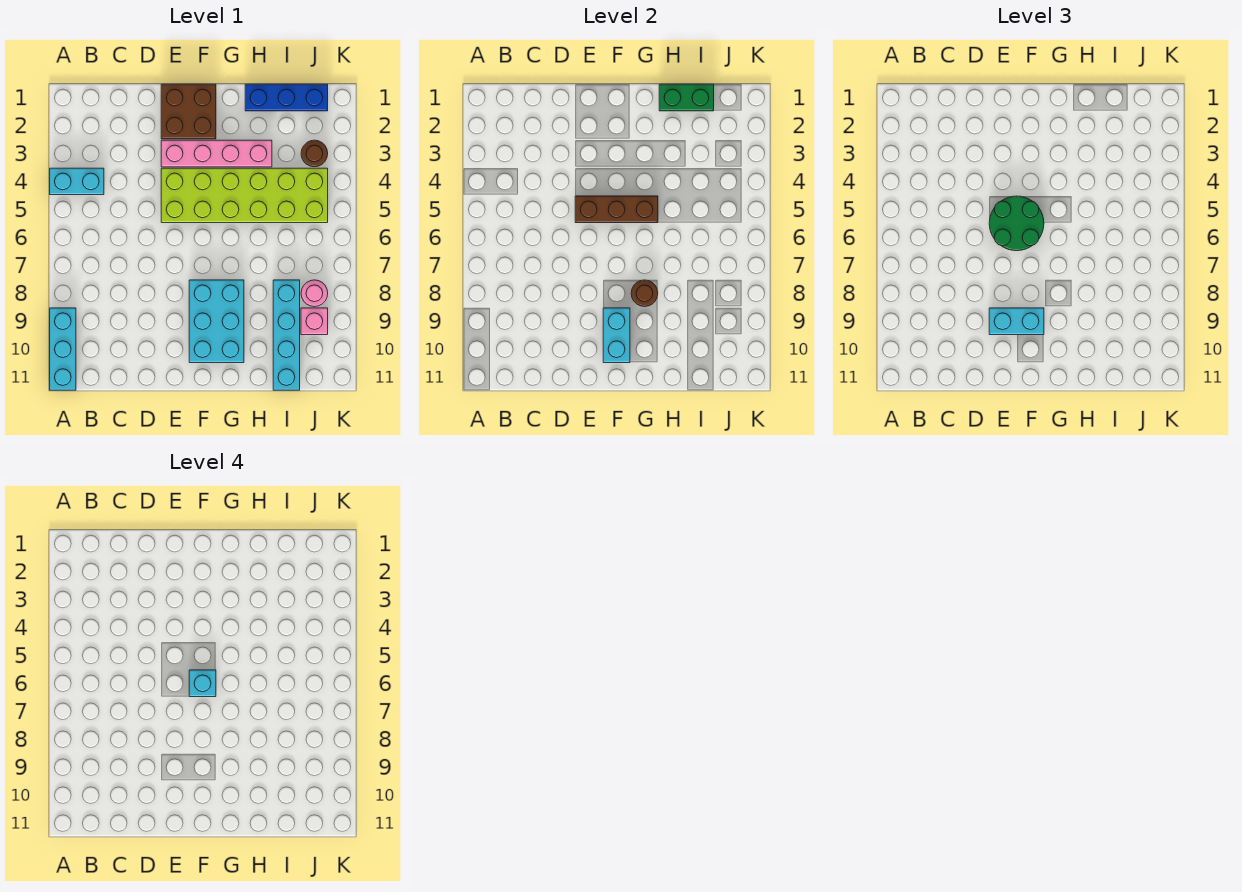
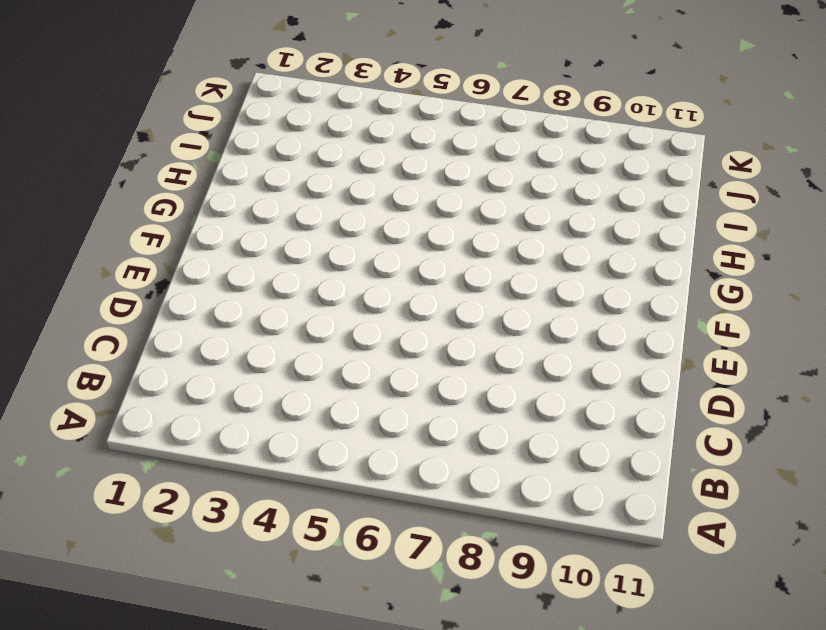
none -> cyan brick A4:B4 level 1
none -> cyan brick A9:A11 level 1
none -> brown brick E1:F2 level 1

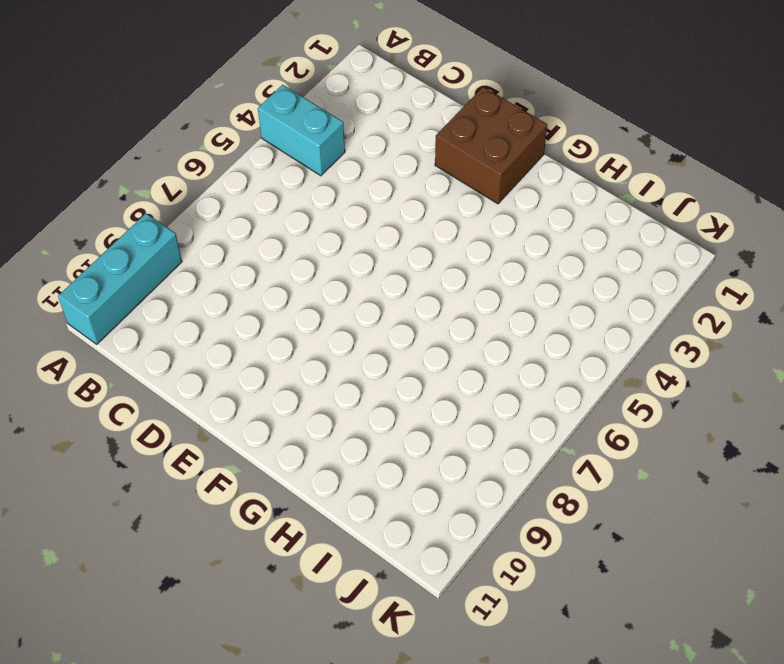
none -> pink brick E3:H3 level 1
none -> lime brick E4:J5 level 1
none -> cyan brick F8:G10 level 1

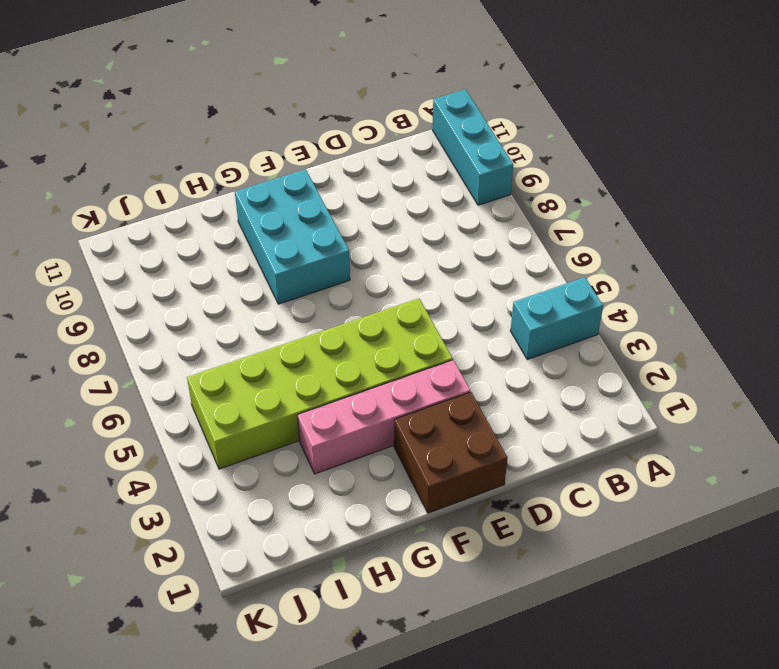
none -> blue brick H1:J1 level 1
none -> cyan brick I8:I11 level 1
none -> brown round brick J3 level 1

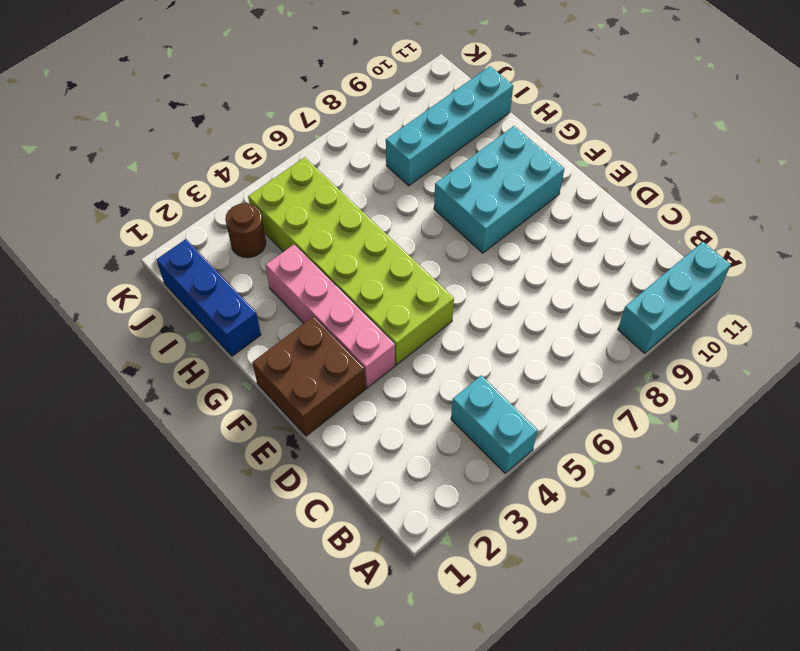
none -> pink round brick J8 level 1
none -> pink brick J9 level 1
none -> brown brick E5:G5 level 2

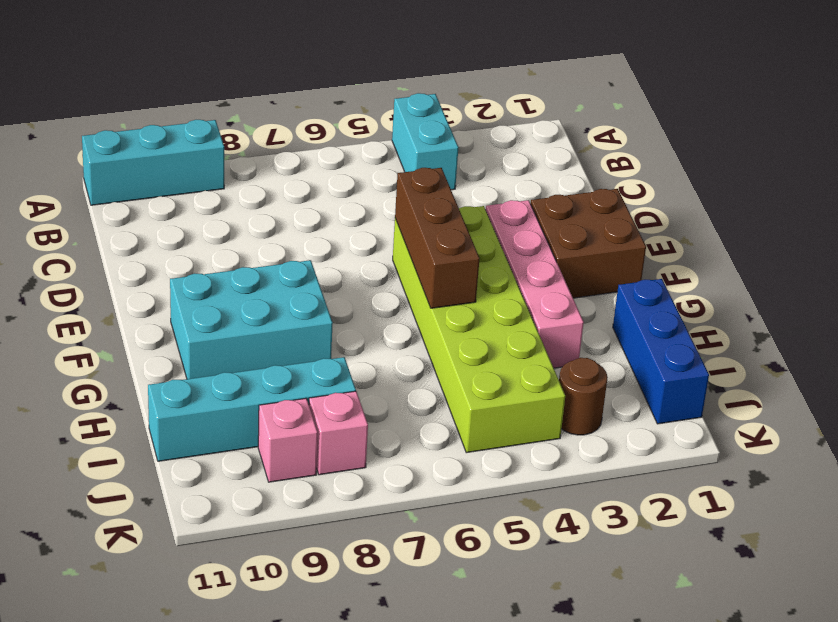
pink brick J8 level 1 -> pink round brick J8 level 1
none -> cyan brick F9:F10 level 2
none -> brown round brick G8 level 2
none -> green brick H1:I1 level 2

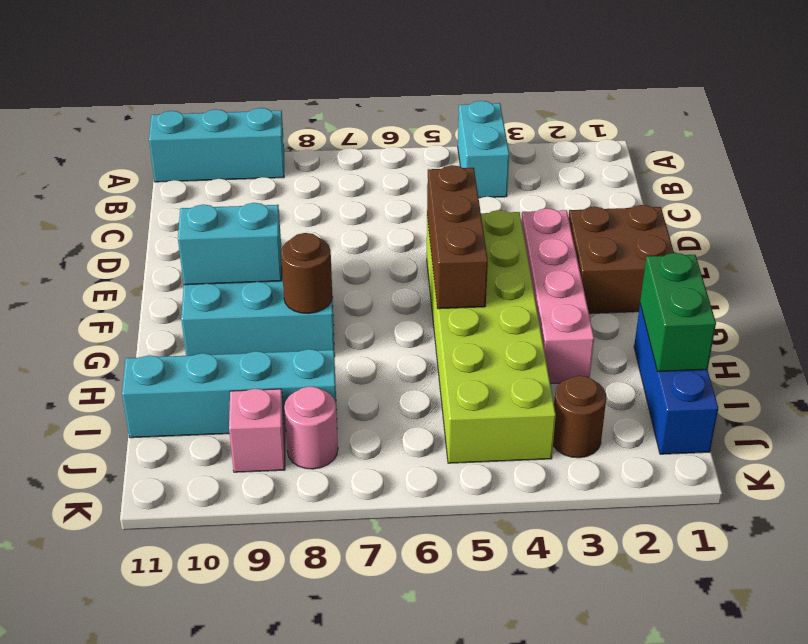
none -> green round brick E5:F6 level 3
none -> cyan brick E9:F9 level 3
none -> cyan brick F6 level 4

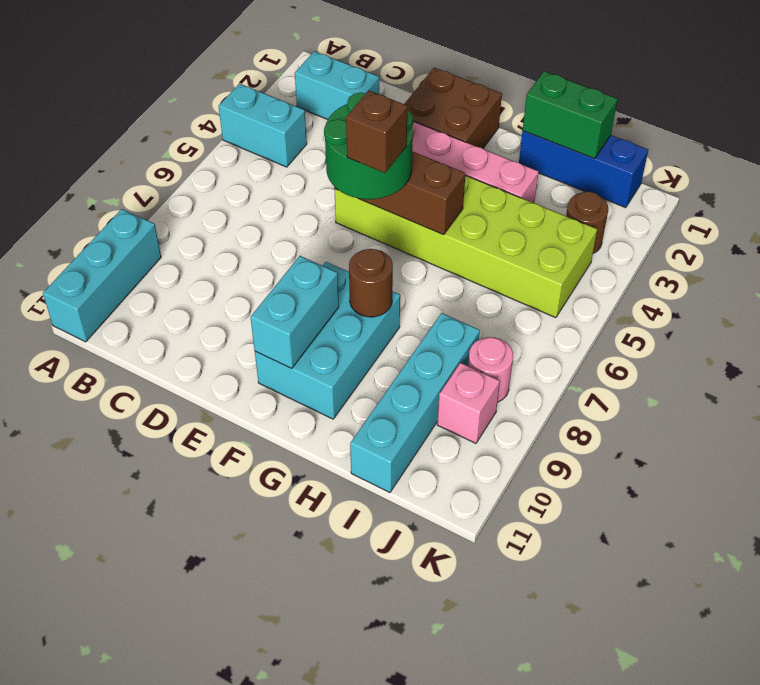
cyan brick B2:C2 level 1 -> cyan brick E9:F9 level 3
brown brick F6 level 4 -> cyan brick F6 level 4

